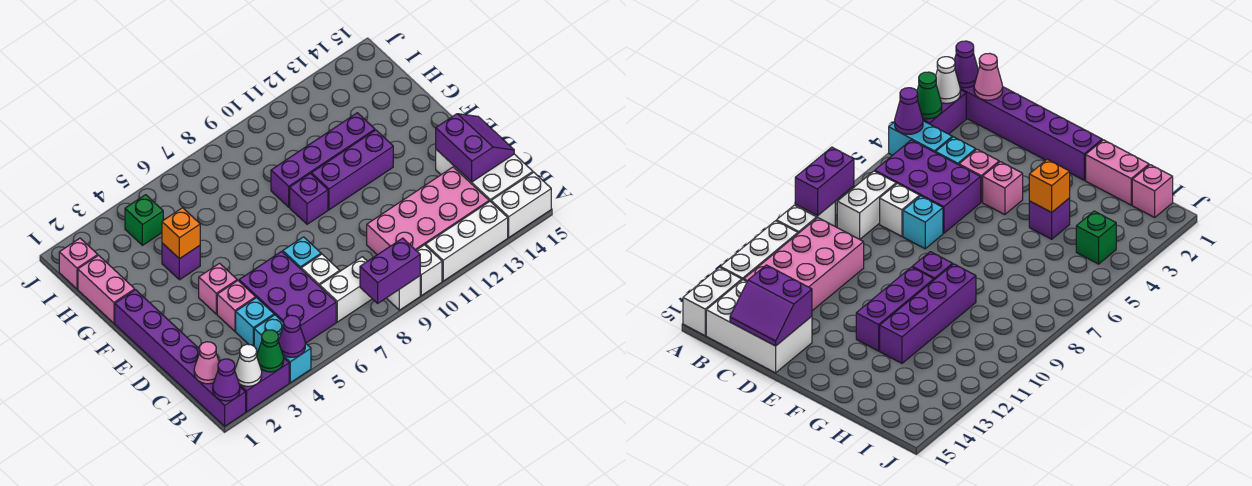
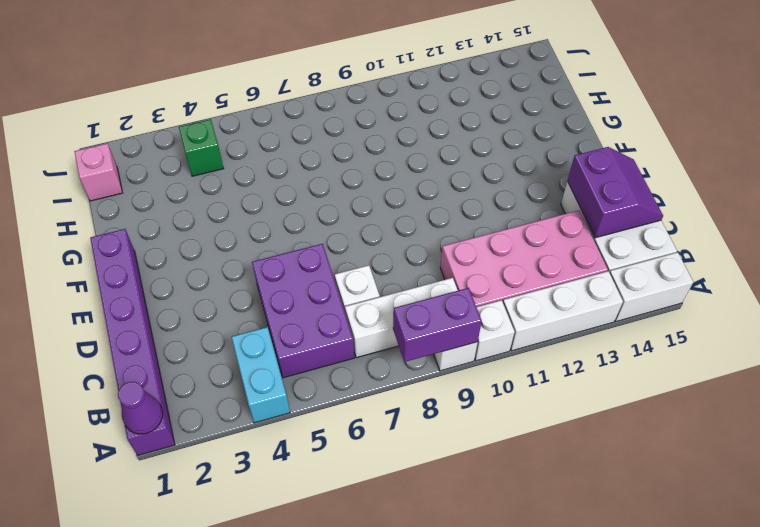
white brick B7:B9 level 1 -> white brick B7:B8 level 1
none -> purple brick A2:A3 level 1
none -> cyan brick C4 level 1
none -> pink brick D4 level 1
none -> cyan brick D7 level 1

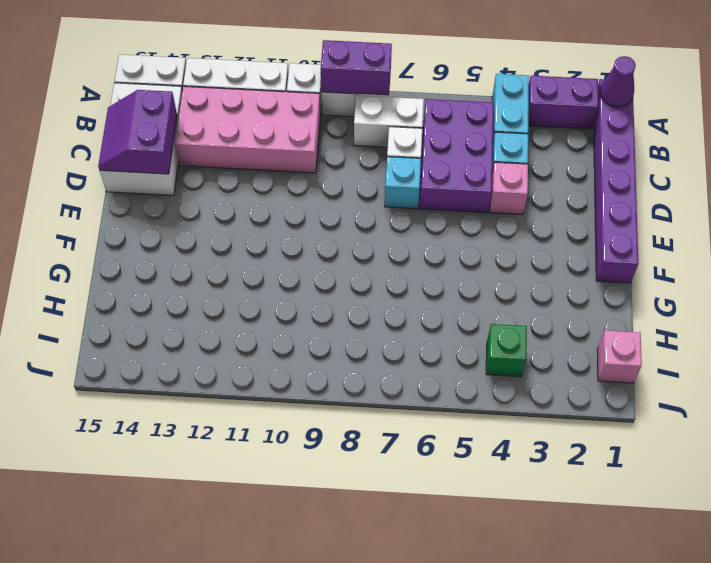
none -> pink brick E4 level 1
none -> purple brick F9 level 1
none -> purple brick F10:F12 level 1
none -> pink brick G1:H1 level 1

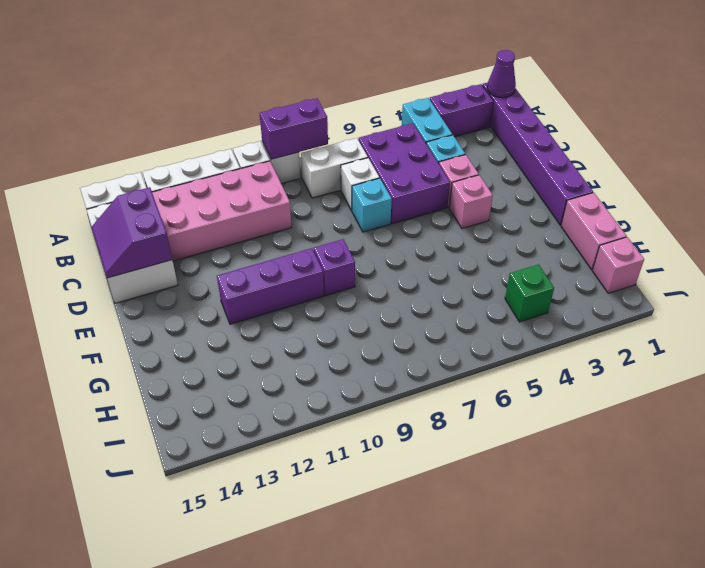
none -> purple brick G4 level 1
none -> purple brick G9:G12 level 1
none -> white cone A2 level 2
none -> green cone A3 level 2

